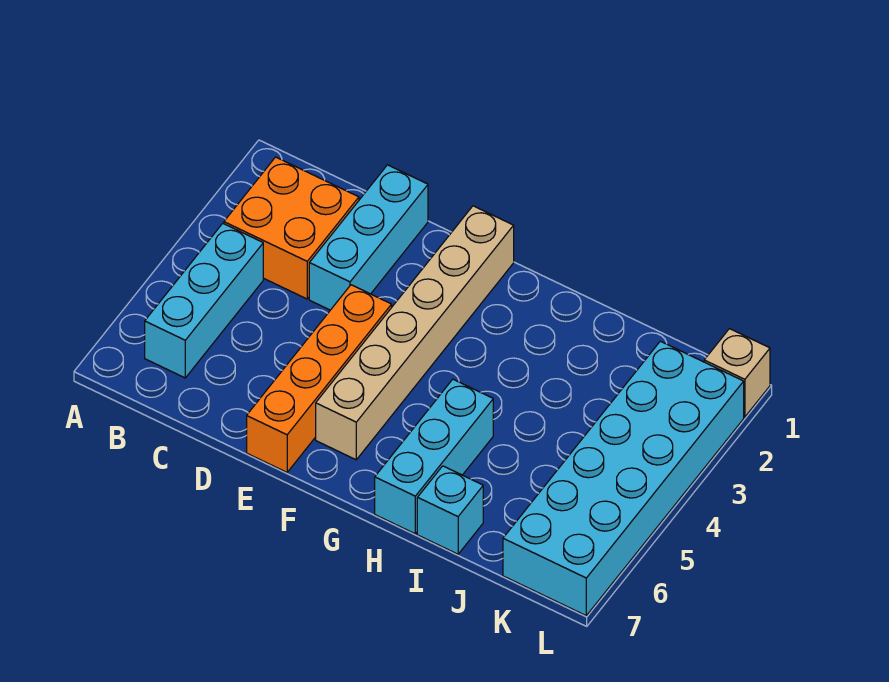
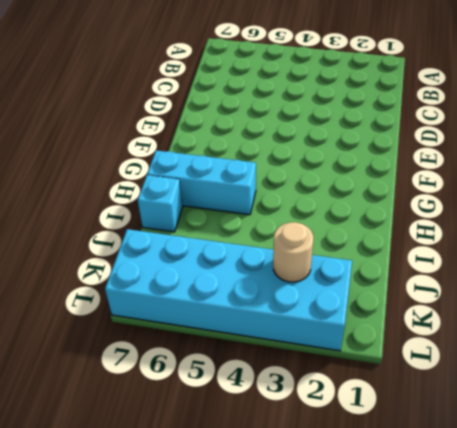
tan round brick K3 level 2 -> none
none -> orange brick B2:C3 level 1
none -> cyan brick B4:B6 level 1

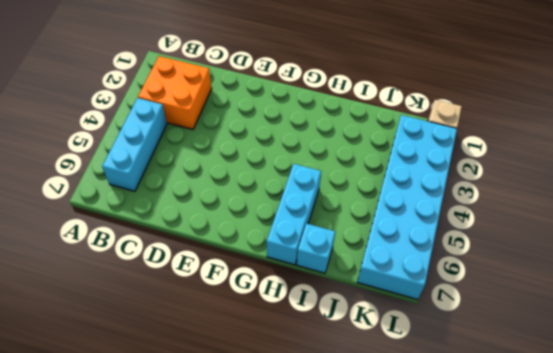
none -> cyan brick D1:D3 level 1
none -> orange brick E4:E7 level 1

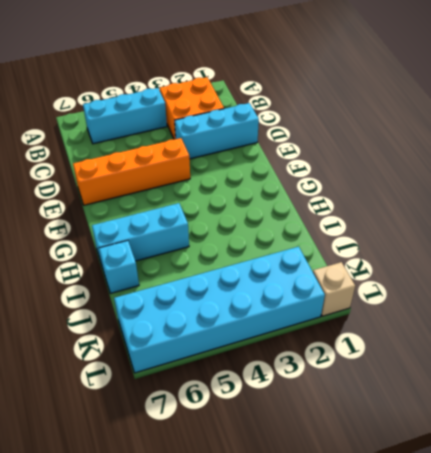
none -> tan brick F1:F6 level 1

